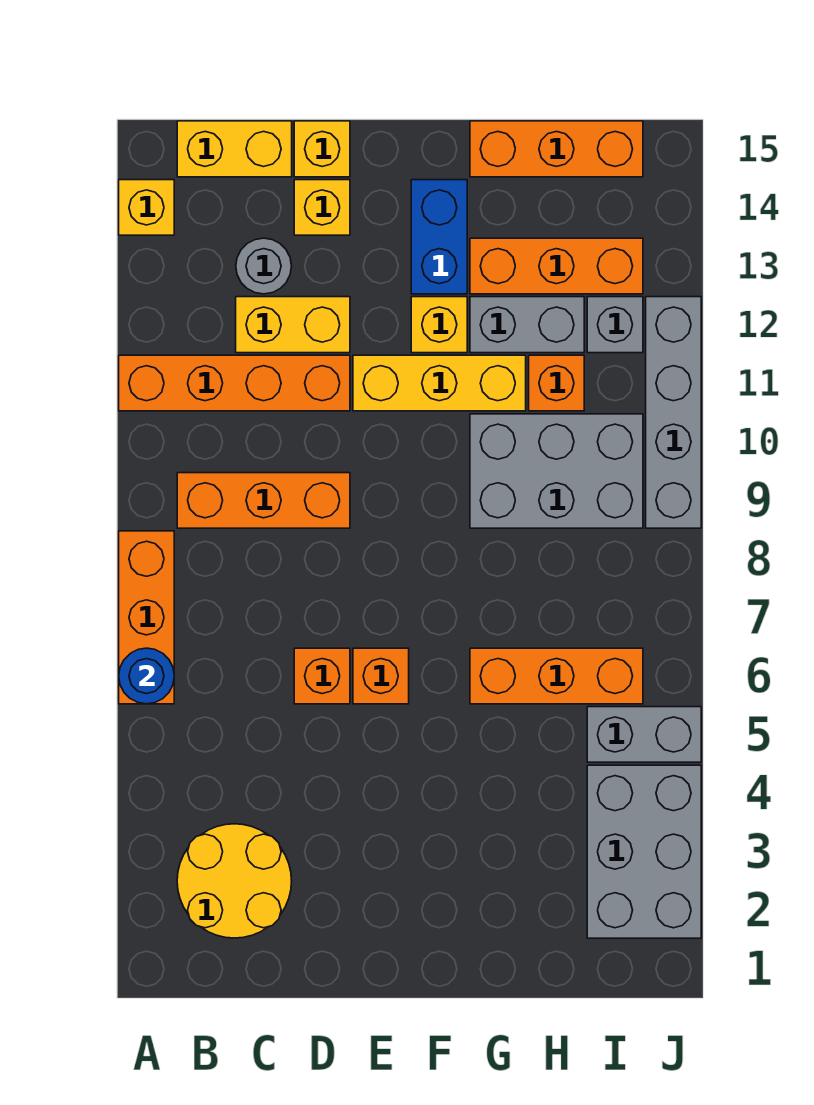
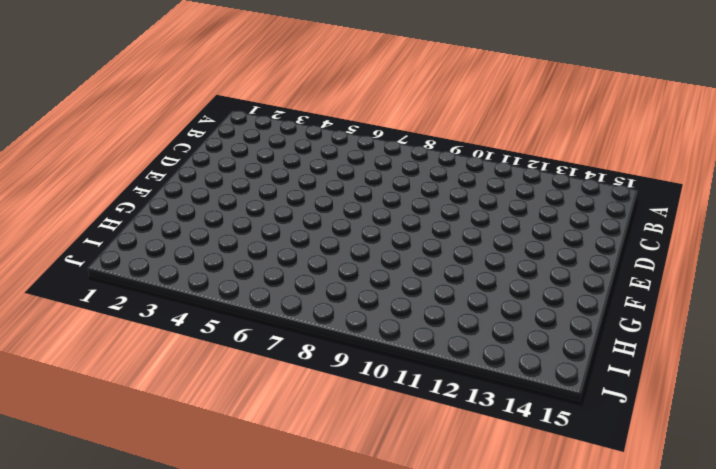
none -> orange brick A6:A8 level 1
none -> orange brick A11:D11 level 1
none -> yellow brick A14 level 1

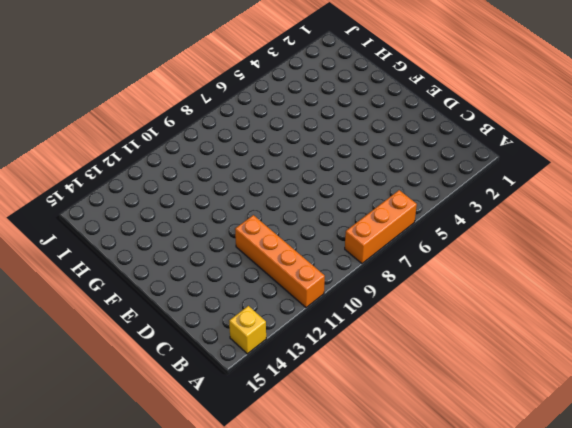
none -> yellow round brick B2:C3 level 1
none -> orange brick B9:D9 level 1
none -> yellow brick B15:C15 level 1

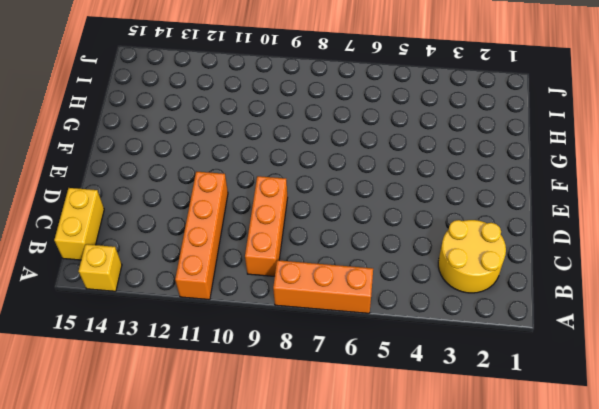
none -> yellow brick C12:D12 level 1
none -> grey round brick C13 level 1
none -> orange brick D6 level 1

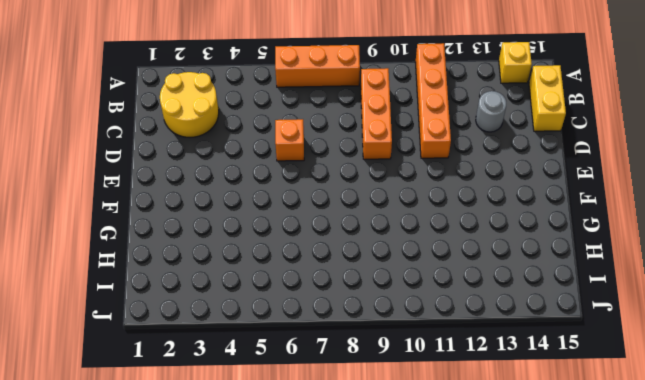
none -> yellow brick C12:D12 level 1
none -> yellow brick D14 level 1
none -> yellow brick D15 level 1

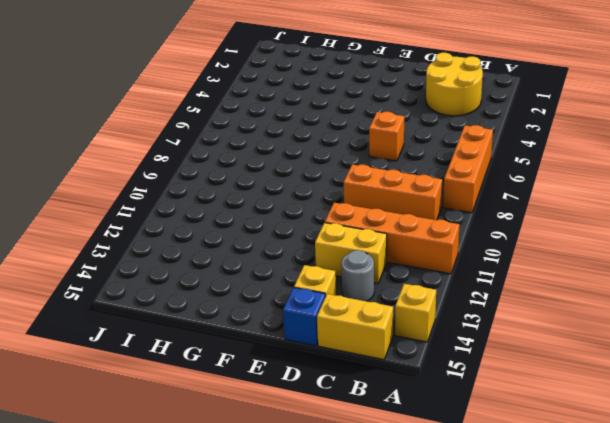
blue brick D15 level 1 -> yellow brick D15 level 1
none -> orange brick E6 level 1
none -> yellow brick E11:G11 level 1
none -> yellow brick F12 level 1

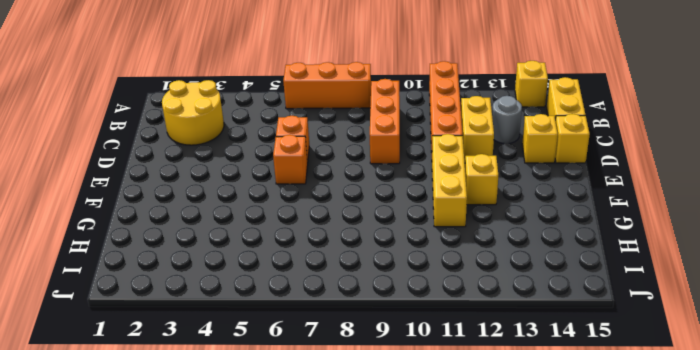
none -> blue brick F13:F14 level 1
none -> orange brick G6:I6 level 1
none -> grey brick G9:I10 level 1

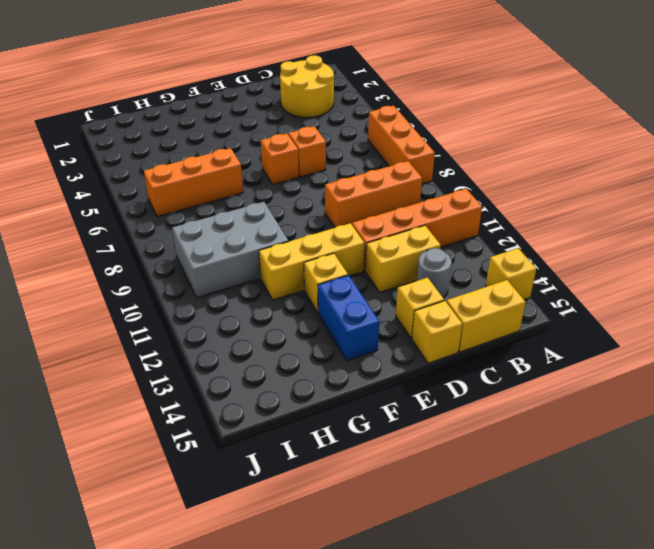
none -> grey brick G12:H12 level 1
none -> orange brick G13:I13 level 1
none -> orange brick G15:I15 level 1

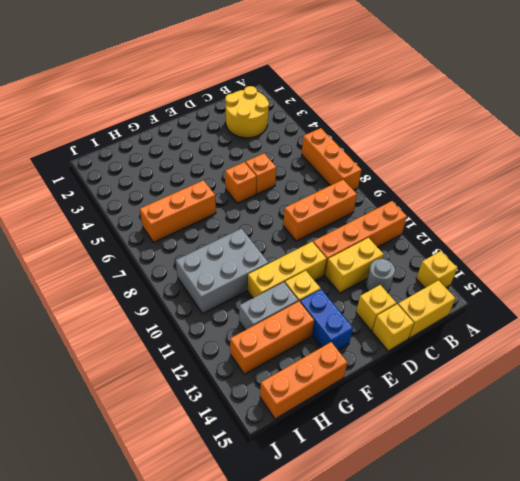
none -> orange brick H11 level 1
none -> grey brick I2:J4 level 1
none -> grey brick I5:J5 level 1

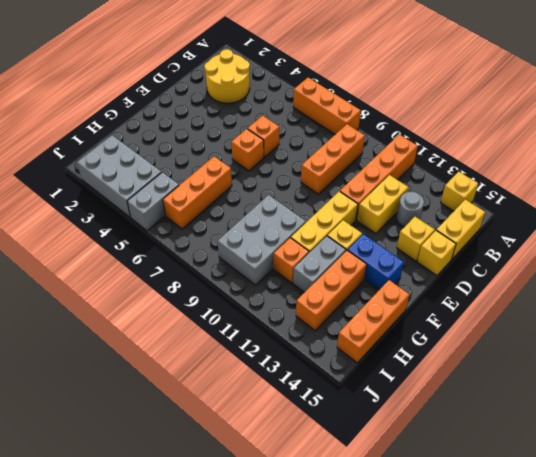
none -> grey brick I12 level 1
none -> grey brick J9:J12 level 1
none -> blue round brick A6 level 2

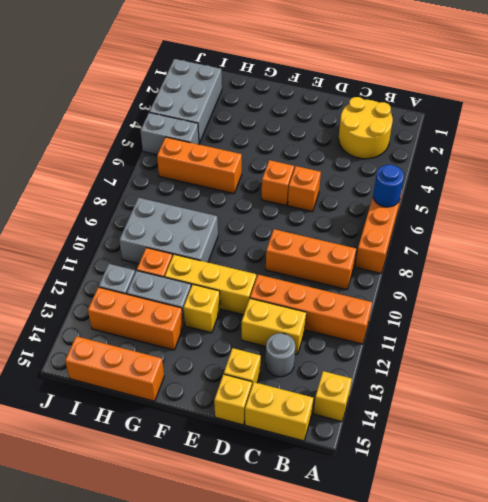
none -> blue brick F13:F14 level 1
none -> grey brick J9:J12 level 1

